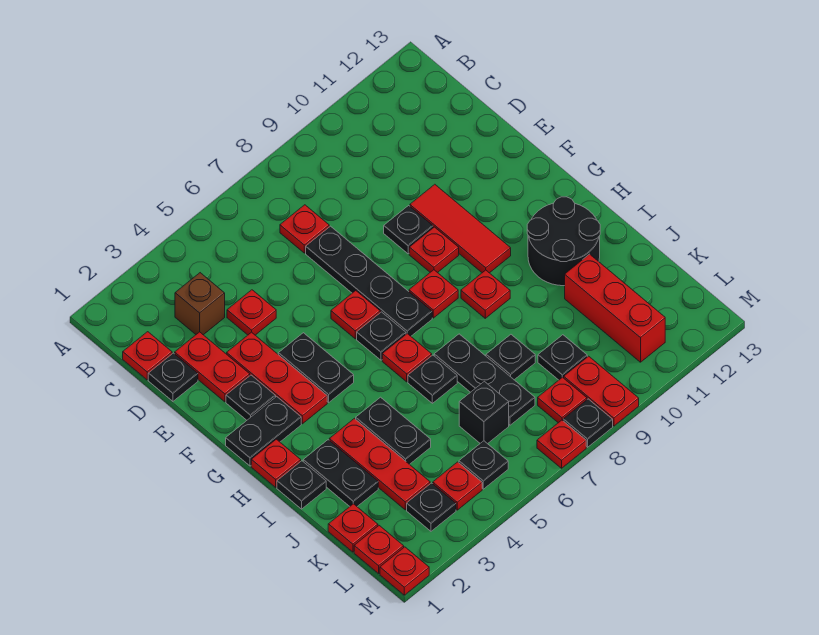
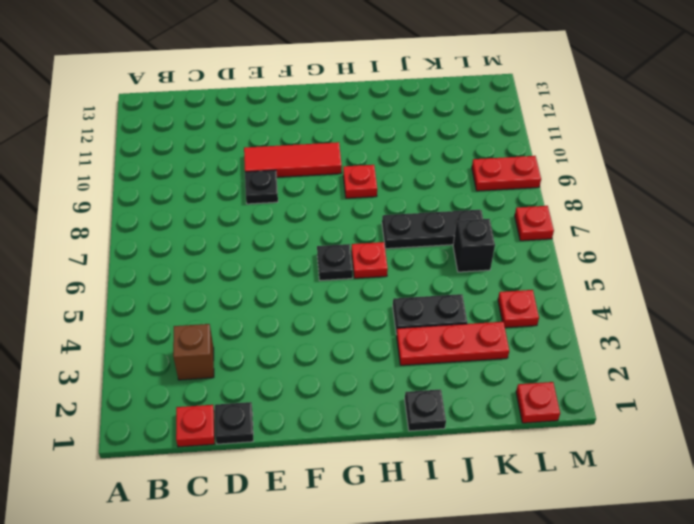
none -> red plate C7 level 1
none -> red plate D2:E2 level 1
none -> red plate D4 level 1
none -> black plate D7:G7 level 1

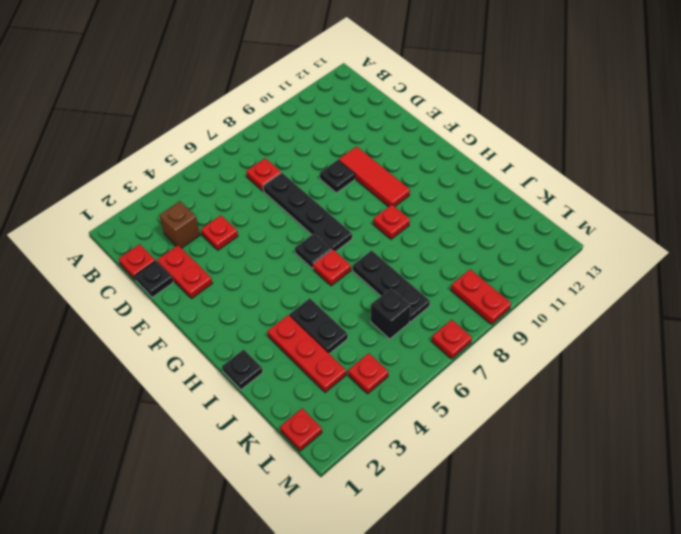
none -> red plate E3:G3 level 1
none -> black plate F2 level 1
none -> black plate F4:G4 level 1
none -> red plate F6 level 1

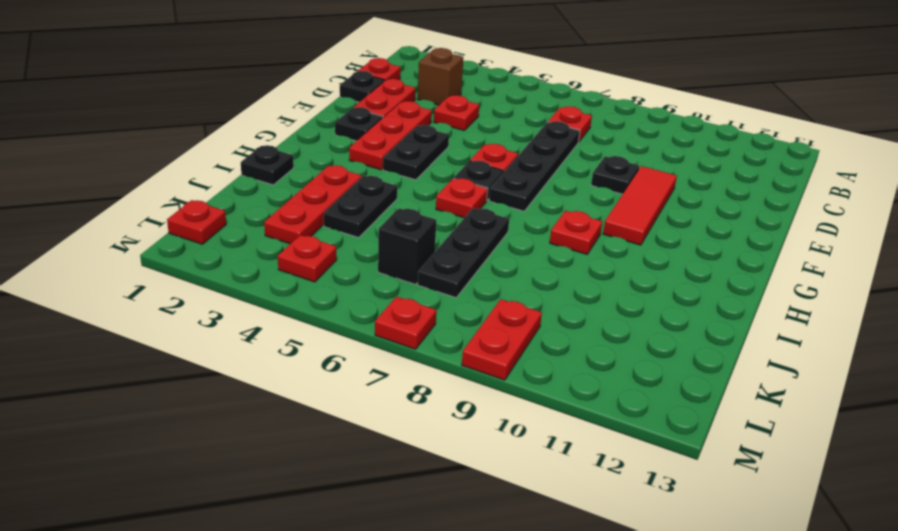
none -> red plate F9 level 1
none -> black plate G1:G2 level 1
none -> red plate G8 level 1
none -> red plate H1 level 1

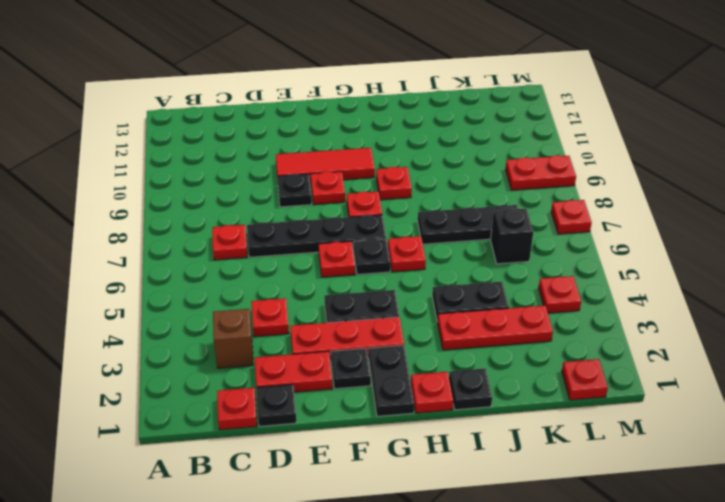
none -> black round brick H11:I12 level 1
none -> black plate I2:J2 level 1
none -> black plate I6 level 1
none -> black plate J8 level 1

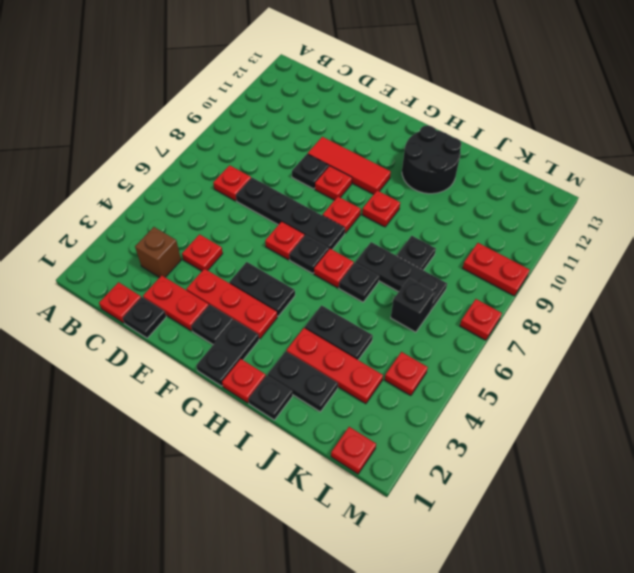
none -> red brick J11:L11 level 1
none -> red plate K1 level 1
none -> black plate K9 level 1
none -> black plate L3 level 1

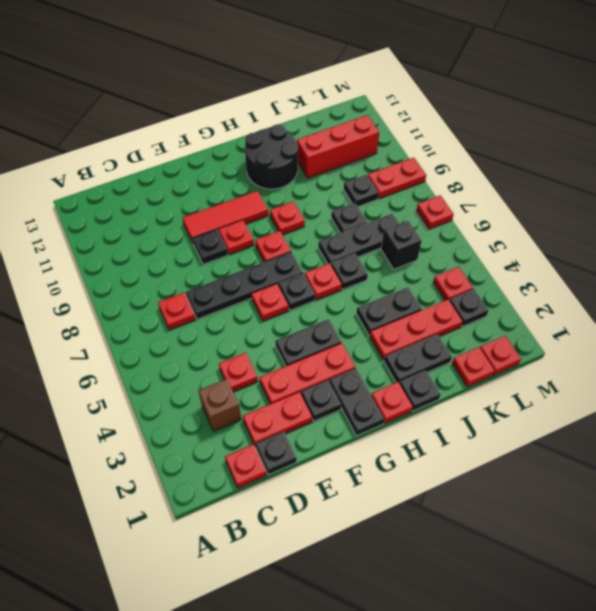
none -> black plate L5 level 1
none -> red plate L8 level 1
none -> red plate M1 level 1
none -> black plate M8 level 1

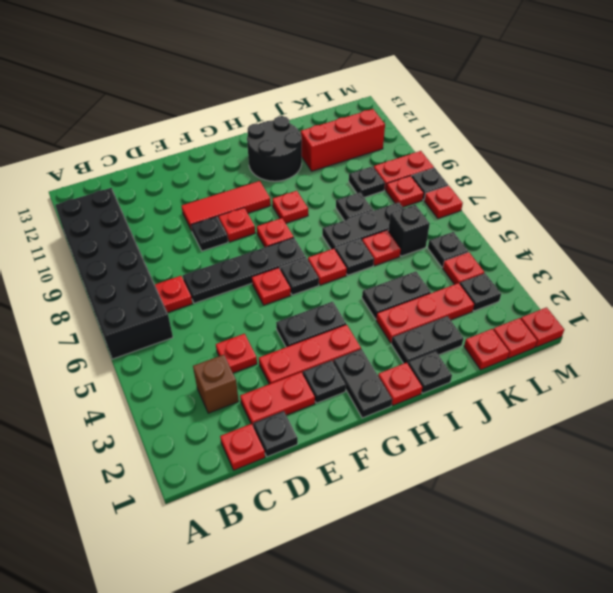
black brick A6:B11 level 1 -> none
red plate J6 level 1 -> none

